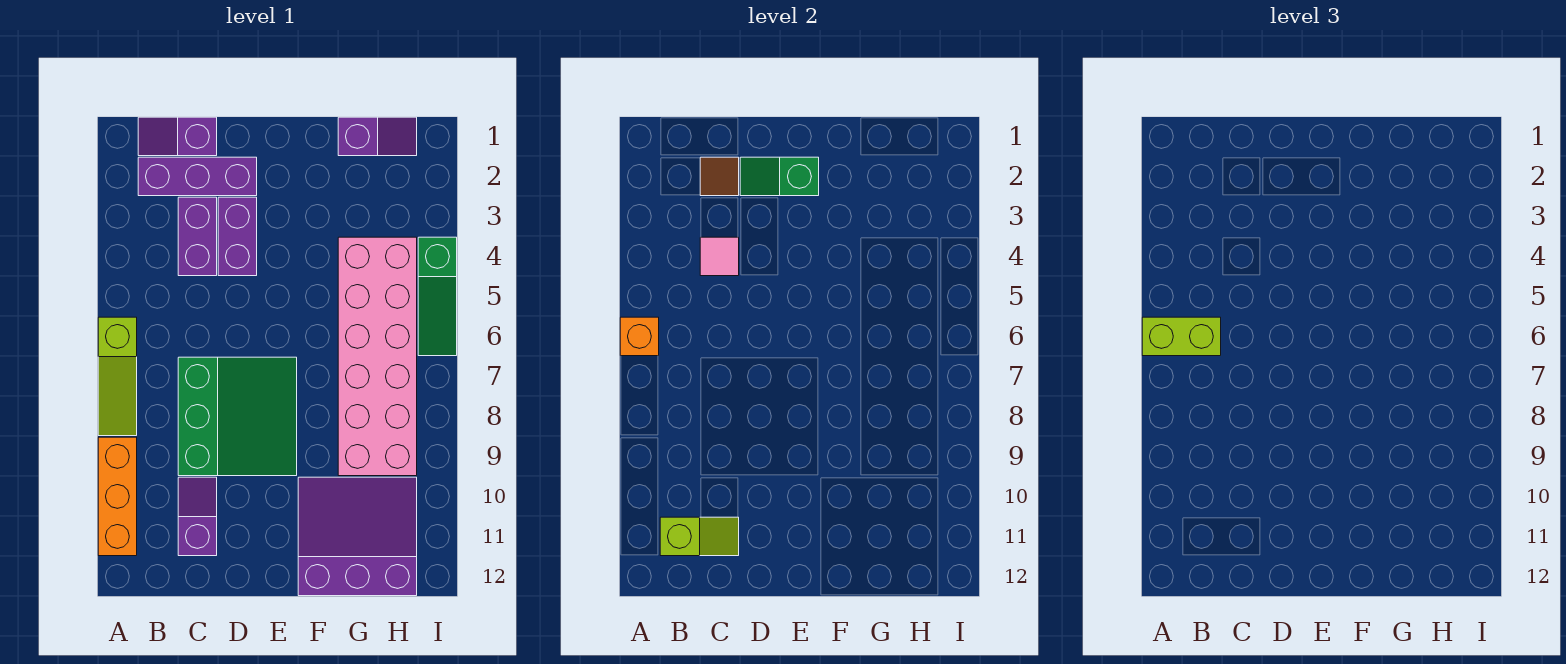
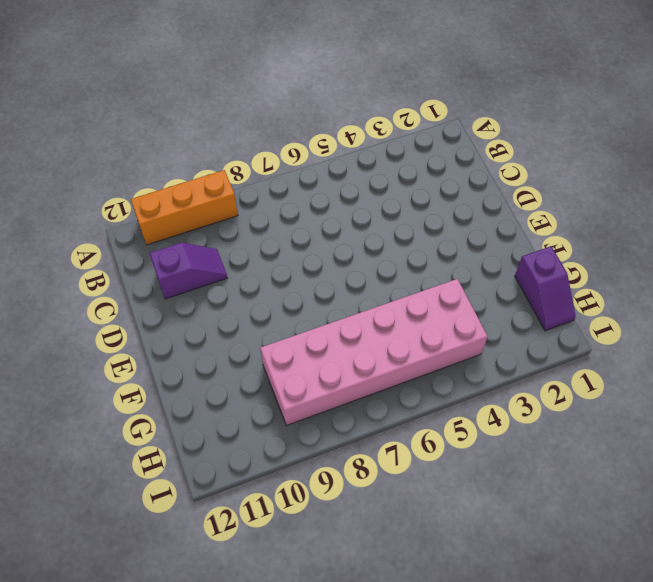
none -> lime slope A6:A8 level 1 top 6
none -> purple slope B1:C1 level 1 top C
none -> purple brick B2:D2 level 1

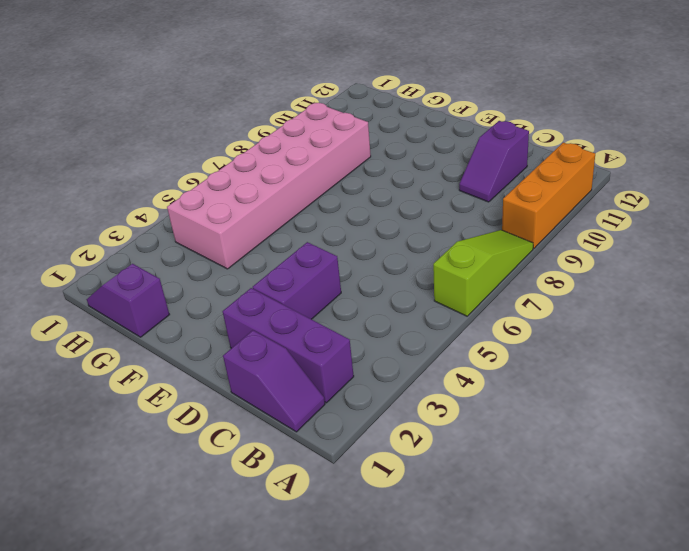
none -> purple brick C3:C4 level 1
none -> green slope C7:E9 level 1 top C
none -> purple slope F10:H12 level 1 top 12

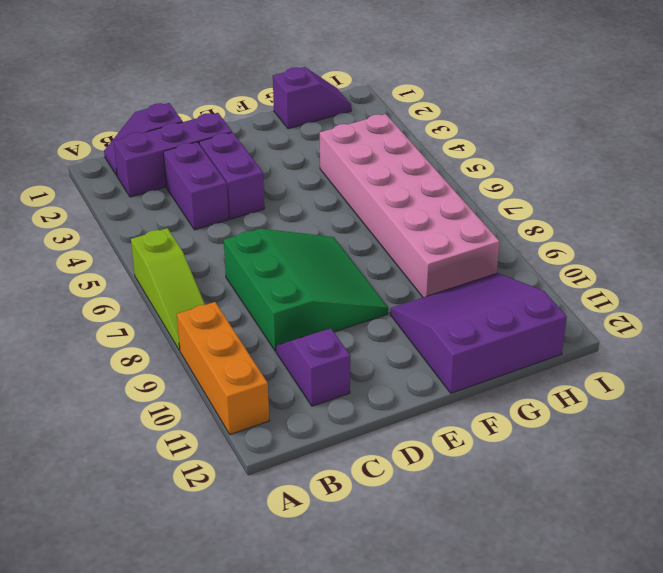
none -> green slope I4:I6 level 1 top 4
none -> orange brick A6 level 2
none -> lime slope B11:C11 level 2 top B

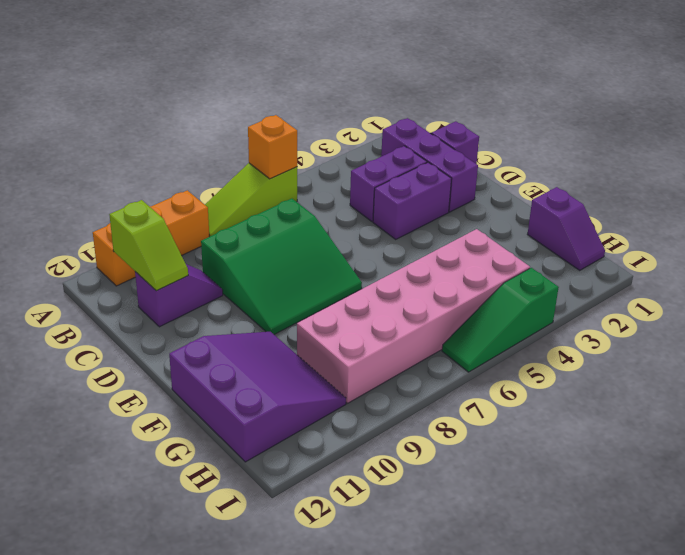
none -> brown tile C2 level 2
none -> pink tile C4 level 2
none -> green slope D2:E2 level 2 top E

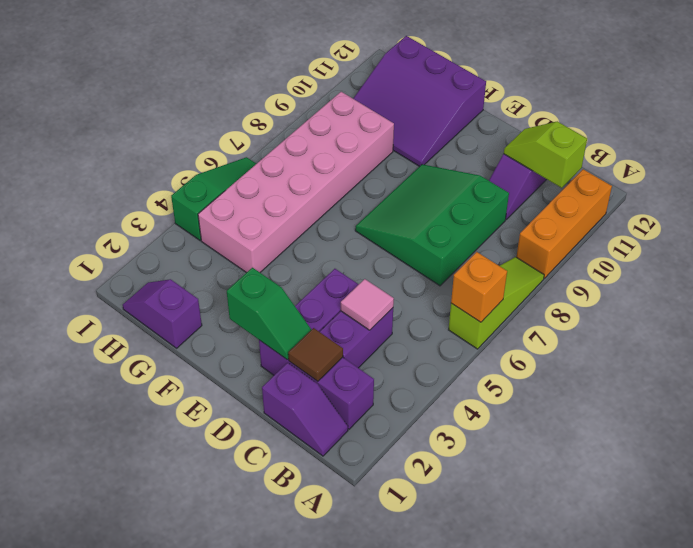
none -> lime brick A6:B6 level 3

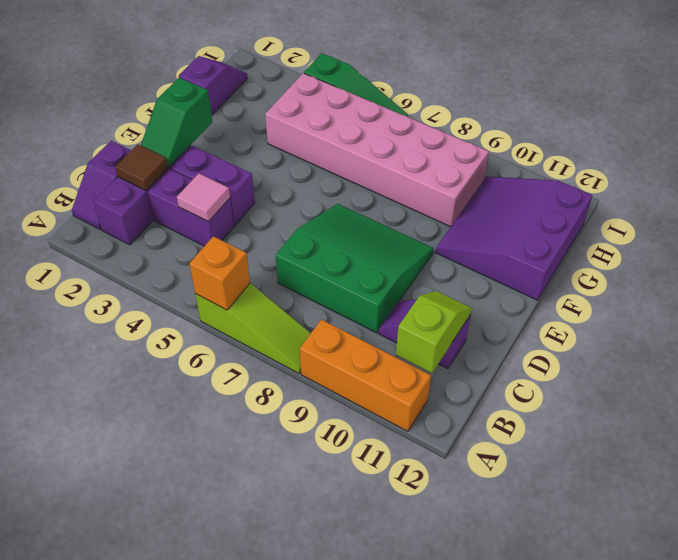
none -> lime brick A6:B6 level 3

